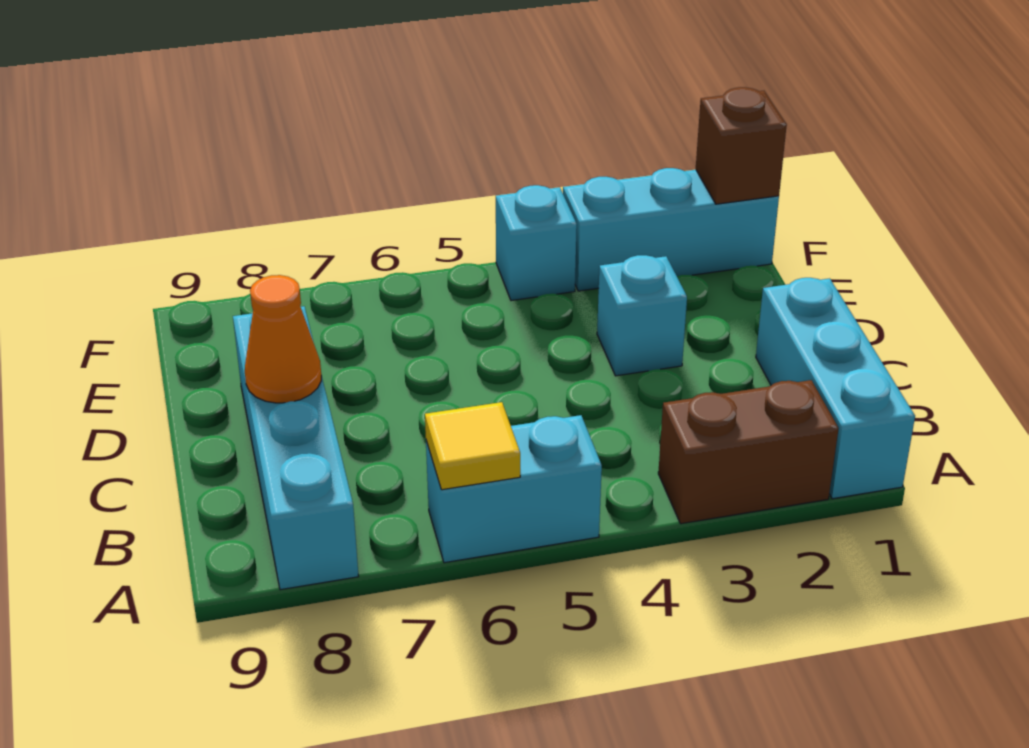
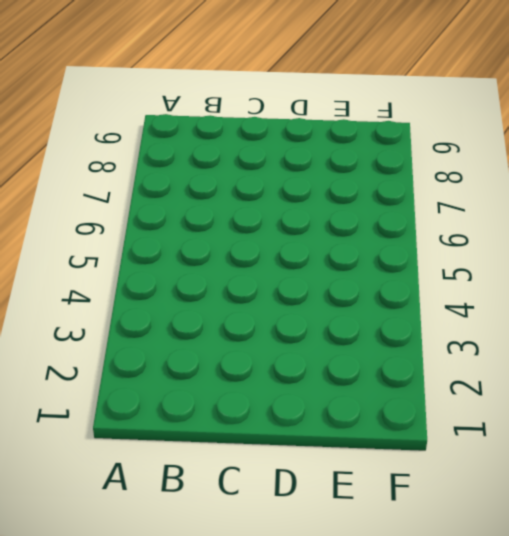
none -> cyan brick A1:C1 level 1
none -> brown brick A2:A3 level 1

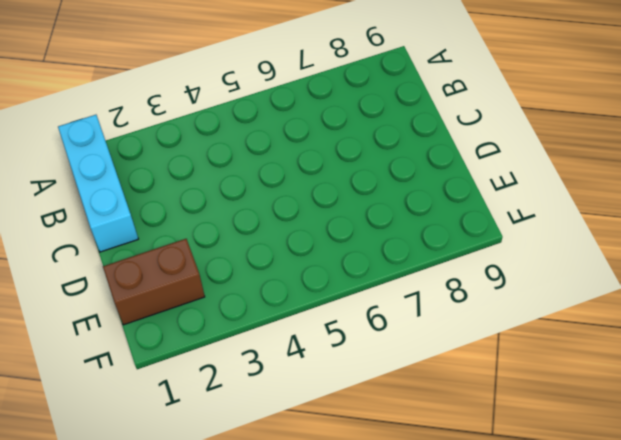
brown brick E1:E2 level 1 -> brown brick A2:A3 level 1
none -> cyan brick A5:A6 level 1
none -> cyan brick A8:D8 level 1

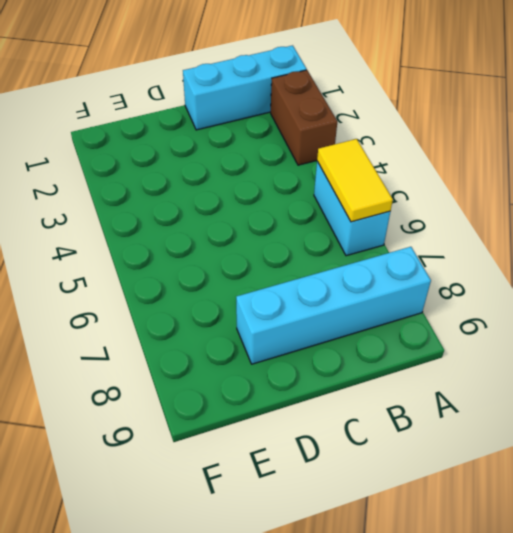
yellow tile A5:A6 level 2 -> yellow tile A6 level 2
none -> cyan brick D3 level 1
none -> cyan brick F1:F3 level 1

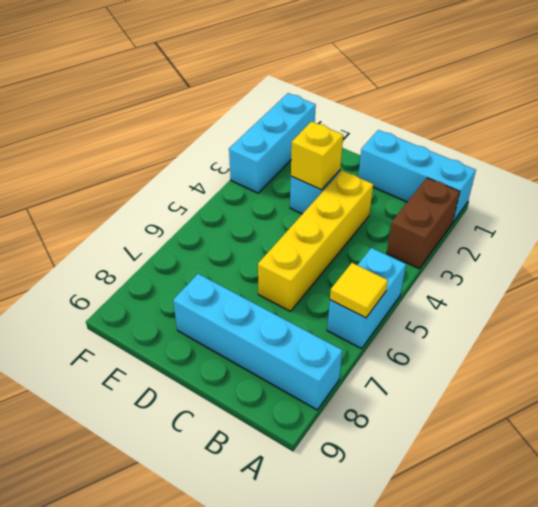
yellow brick C3:C6 level 1 -> none
yellow brick D3 level 2 -> none
none -> cyan brick F4 level 1
none -> orange cone C8 level 2

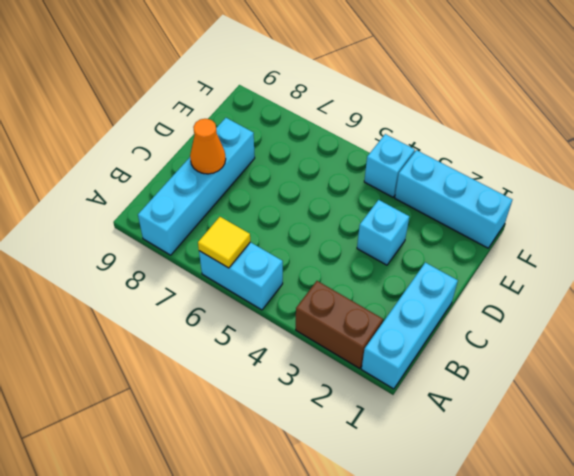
none -> brown brick F1 level 2

